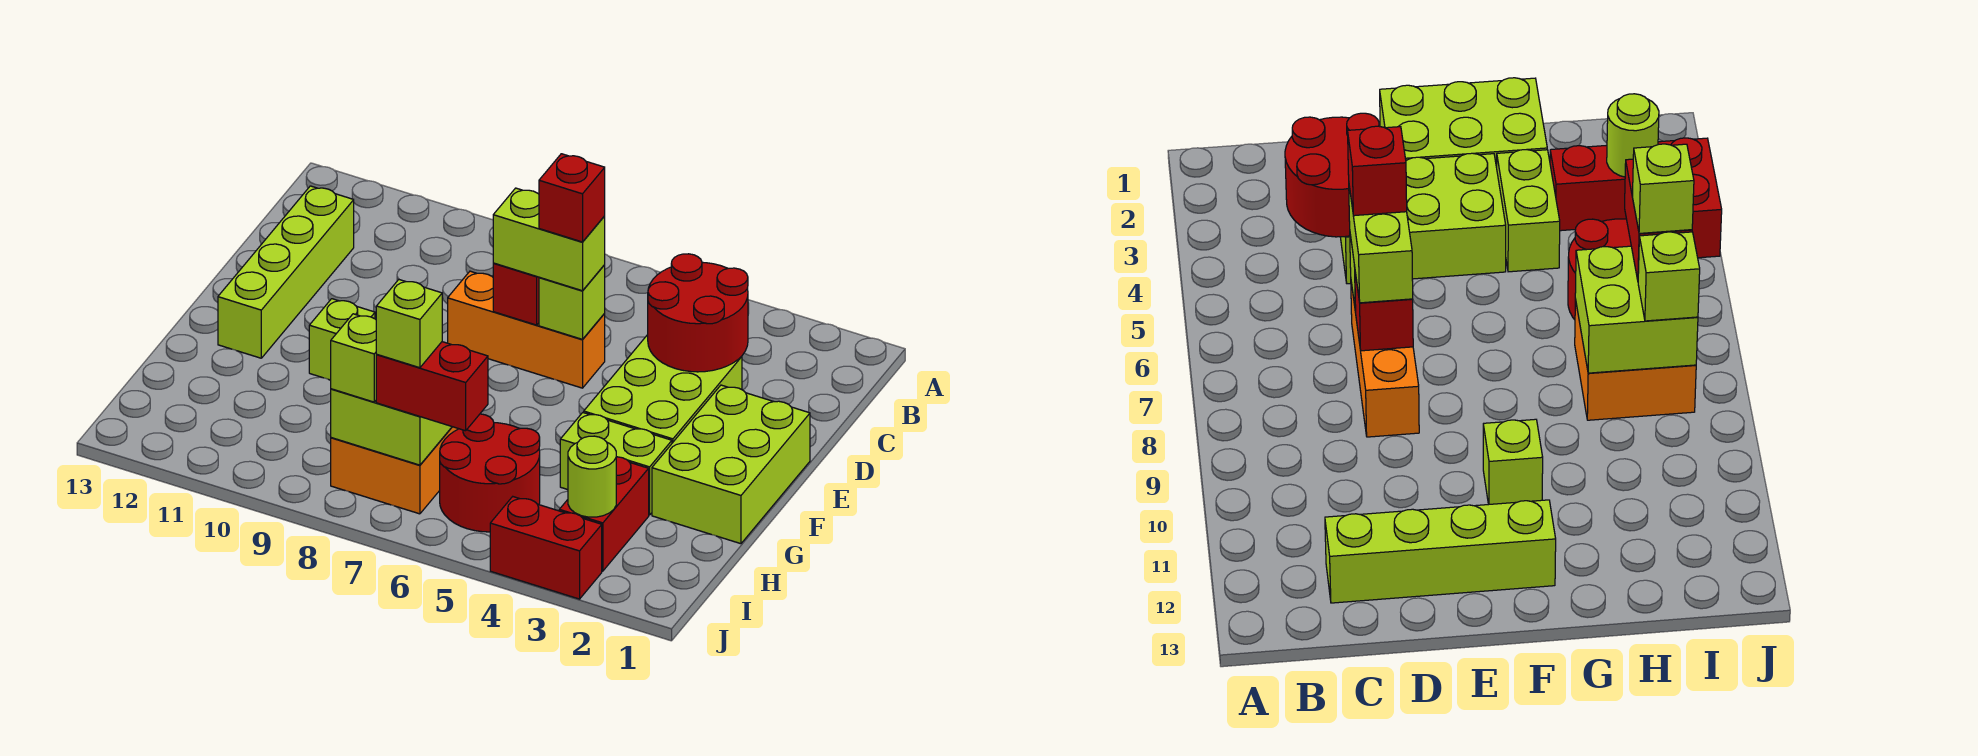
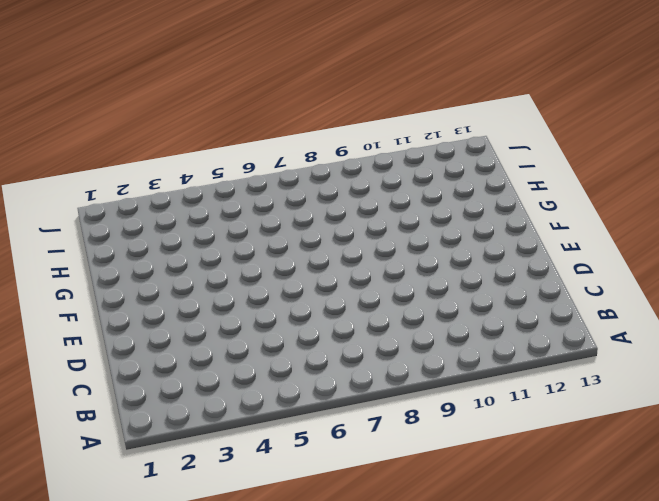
none -> lime brick C12:F12 level 1
none -> lime brick D3:F4 level 1
none -> orange brick D6:D8 level 1

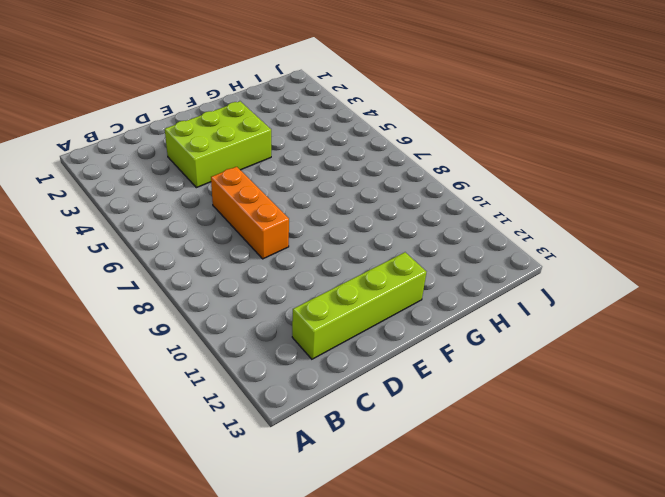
none -> lime brick E1:G2 level 1
none -> lime brick F10 level 1
none -> lime brick G3:G4 level 1

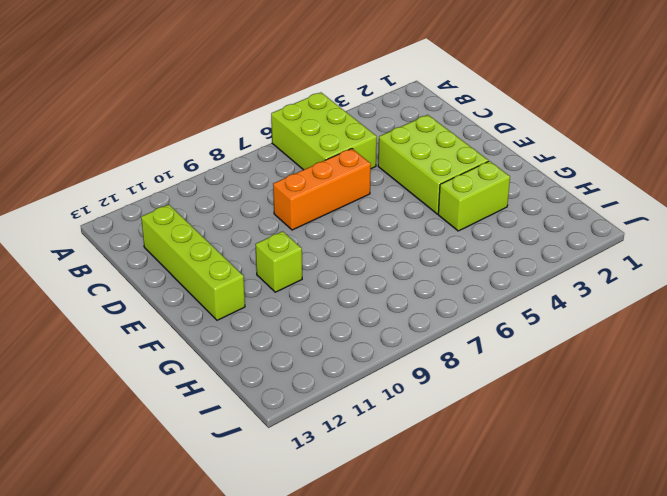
lime brick A5:C6 level 1 -> lime brick E1:G2 level 1
none -> red brick H3:I3 level 1
none -> red round brick H5:I6 level 1
none -> orange brick H7:I8 level 1

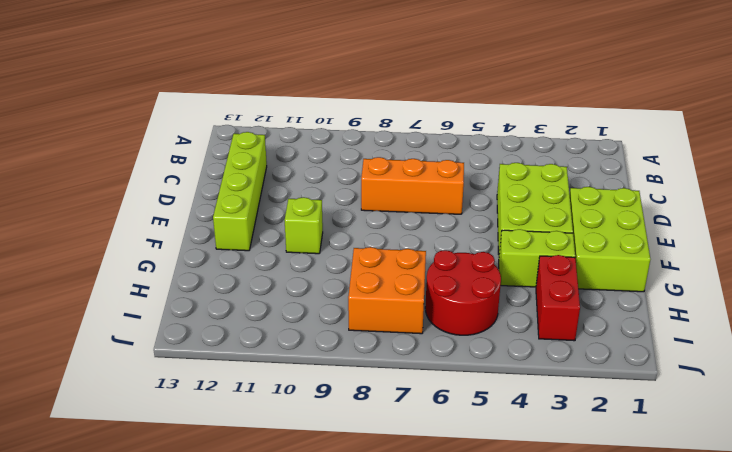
none -> red brick J3:J4 level 1
none -> red round brick C3:D4 level 2
none -> lime brick D6 level 2

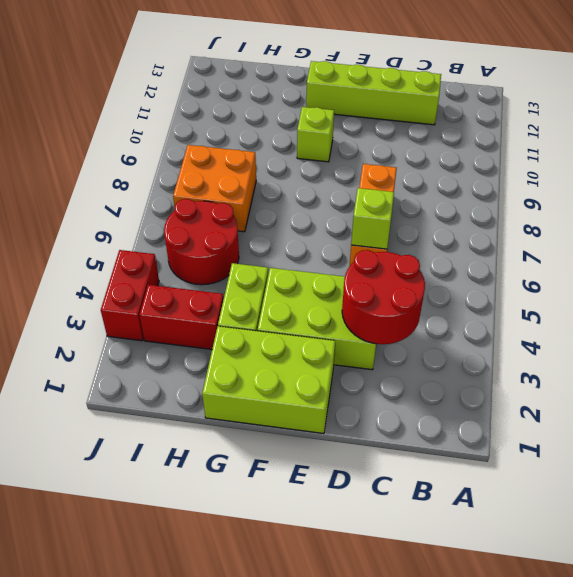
none -> red brick D7 level 2
none -> lime brick H7:I8 level 2
none -> lime round brick I3 level 2

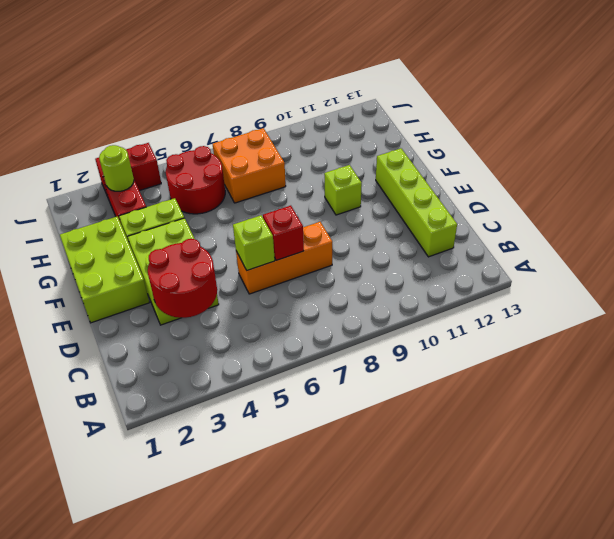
none -> lime brick H7:I8 level 2
none -> lime brick D6:D7 level 3
none -> red brick I6:I7 level 3

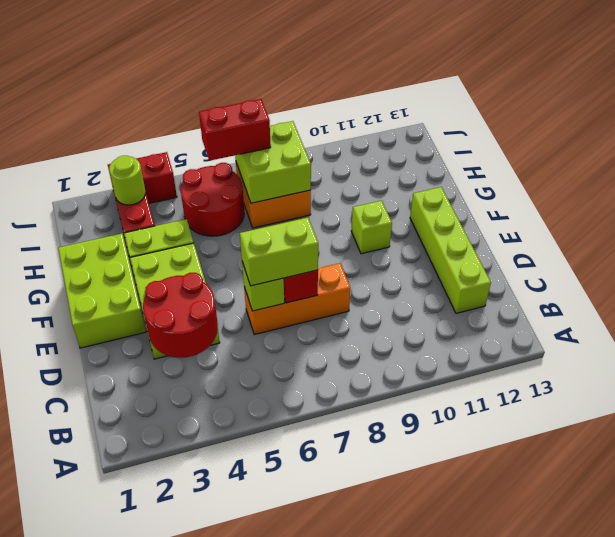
none -> lime brick I8 level 3
none -> red brick D6 level 4
none -> lime brick I7 level 4

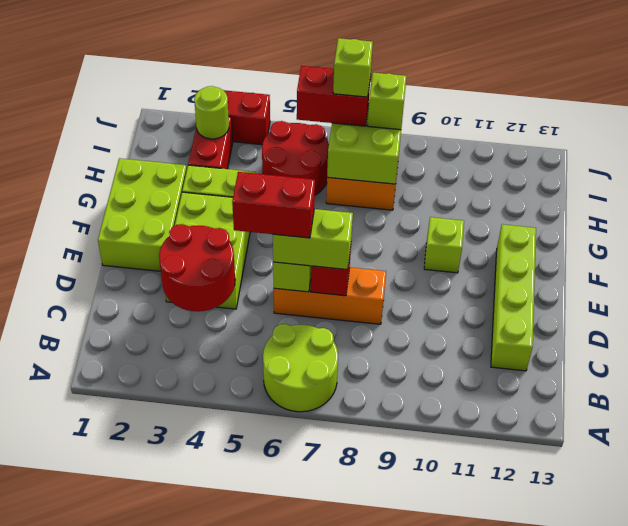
lime round brick A6:B7 level 1 -> none
red brick D5:D6 level 4 -> red brick D6 level 4

